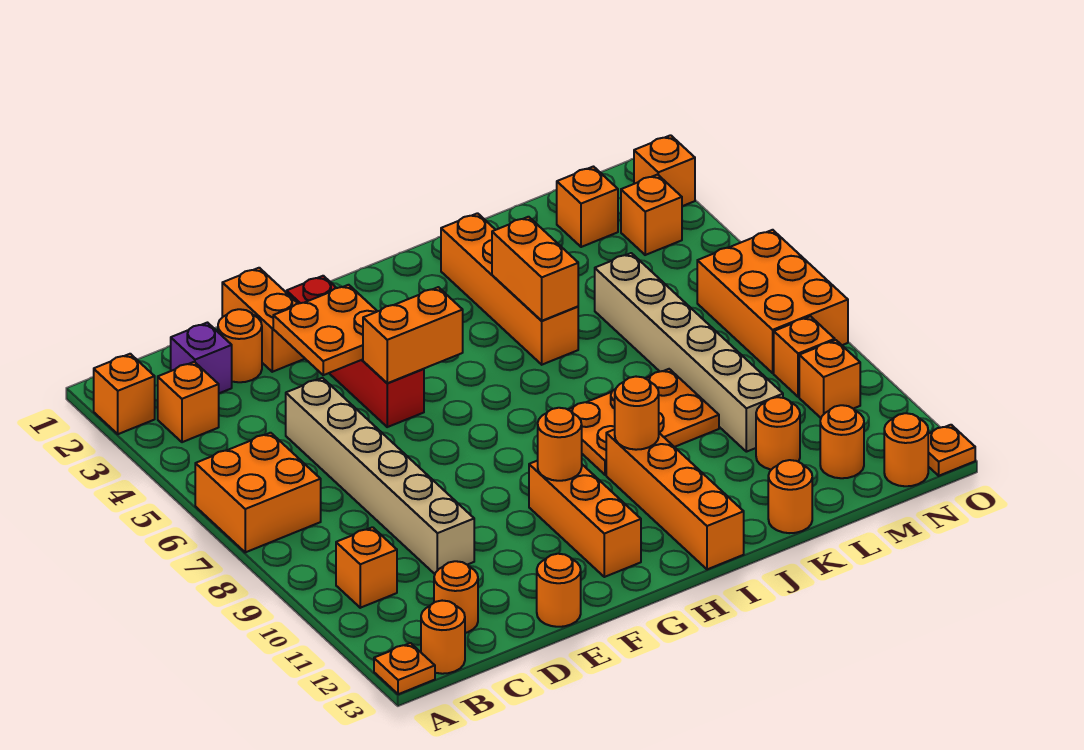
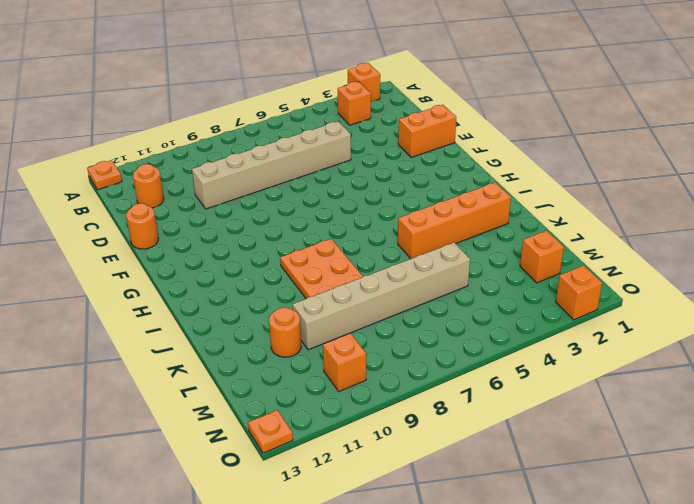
none -> orange brick A6:B7 level 1
none -> orange brick B10 level 1
none -> orange round brick B13 level 1
none -> purple brick C2 level 1

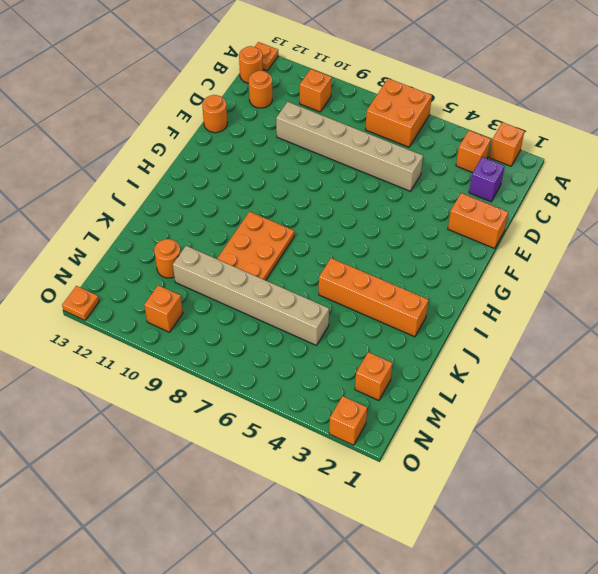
none -> orange round brick D2 level 1
none -> red brick F2:F5 level 1
none -> orange brick G10:G12 level 1
none -> orange brick I10:I13 level 1

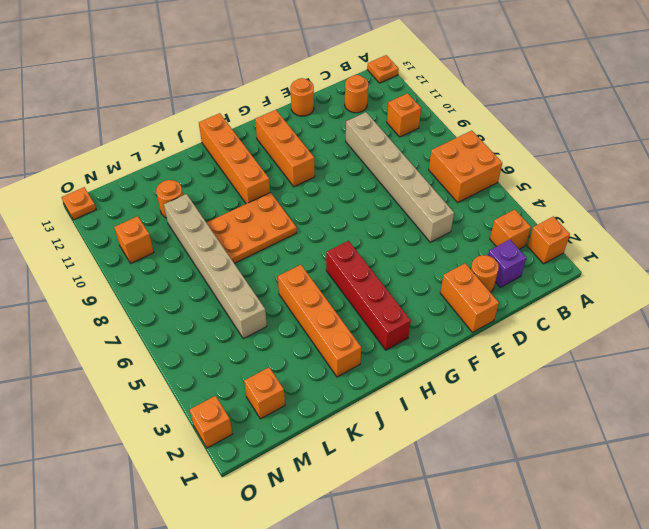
red brick H2:H5 level 1 -> red brick F2:F5 level 1
none -> orange round brick B13 level 1
none -> orange round brick K13 level 1
none -> orange round brick M12 level 1
none -> orange brick N3 level 1

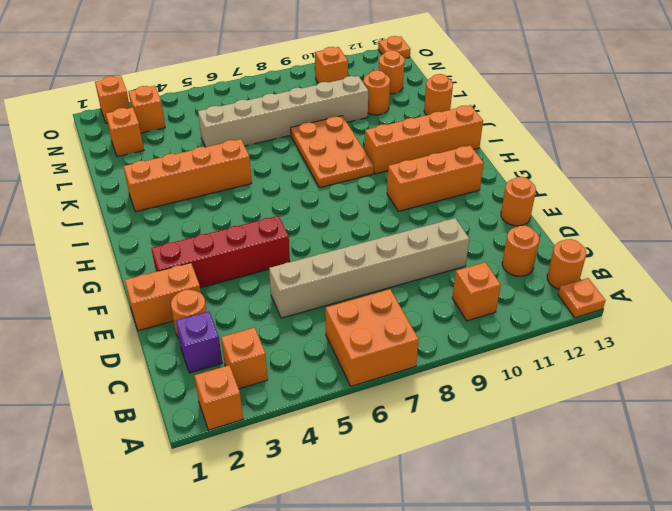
none -> orange brick N6:O8 level 1
none -> orange brick N9 level 1
none -> orange round brick N13 level 1
none -> orange plate E3:F4 level 2

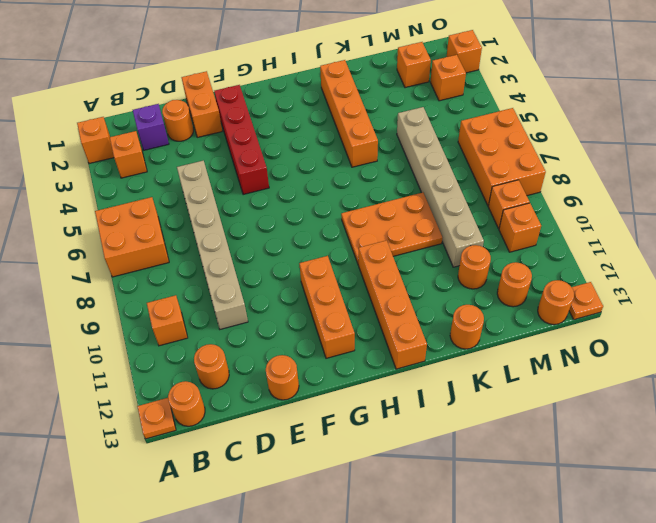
none -> orange plate E3:F4 level 2
none -> orange brick F5:G5 level 2
none -> orange round brick G10 level 2
none -> orange round brick I10 level 2

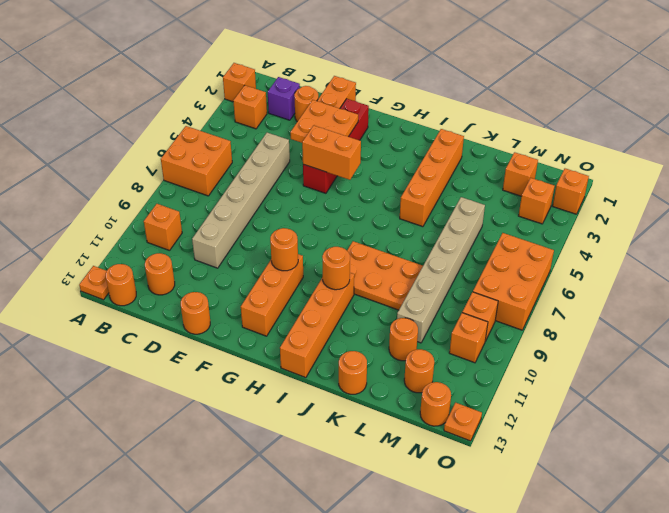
none -> orange brick J4:J5 level 2

